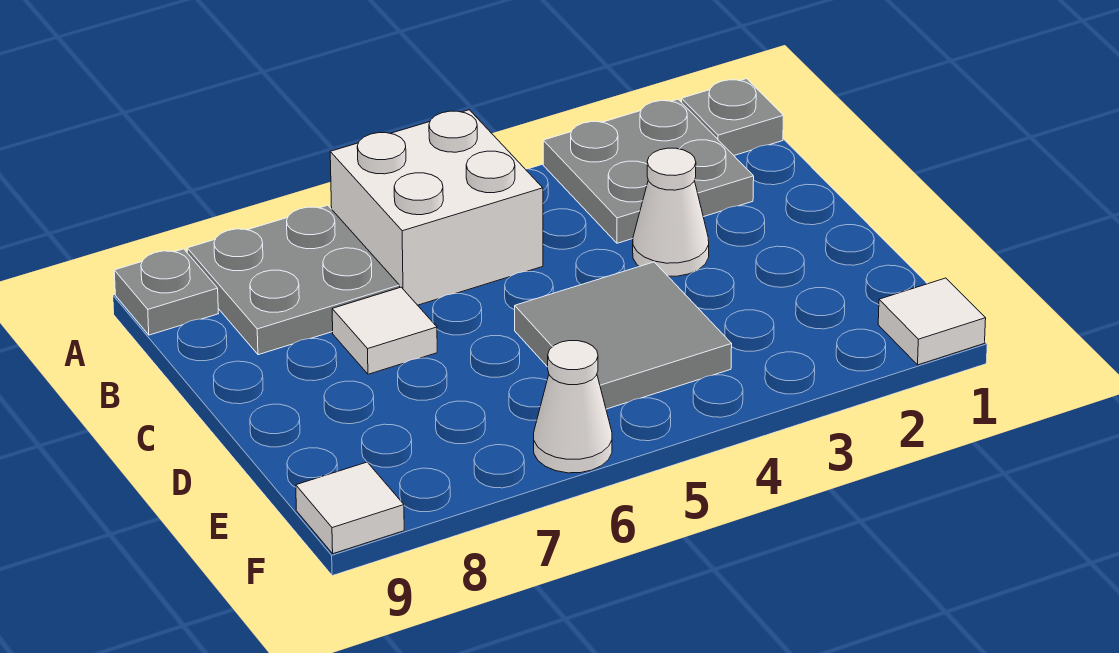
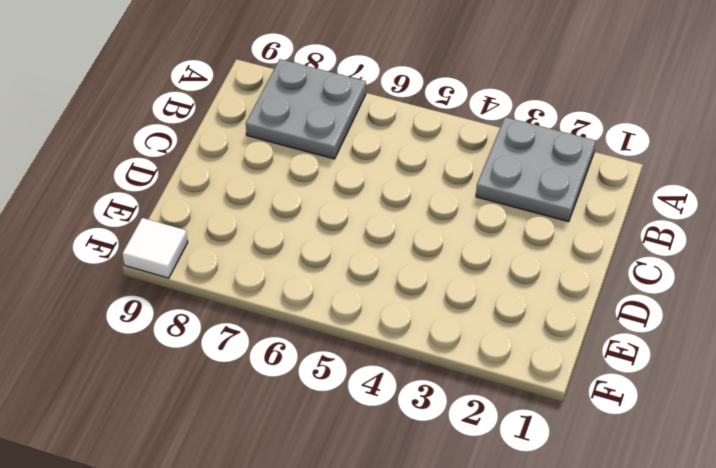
none -> grey plate A1 level 1
none -> white brick A5:B6 level 1

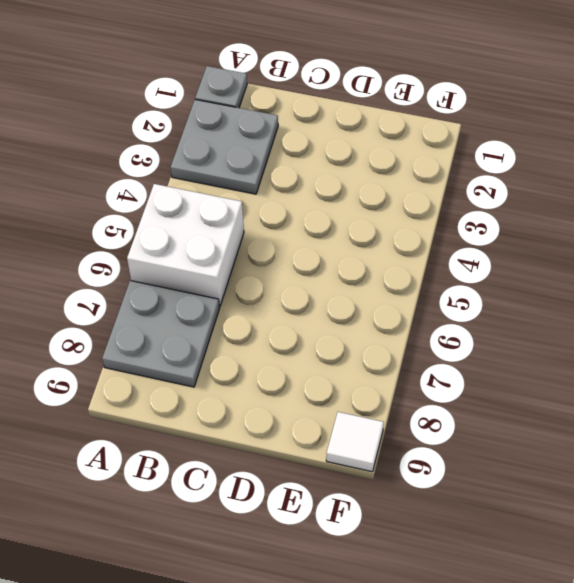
none -> grey plate A9 level 1
none -> white cone C3 level 1

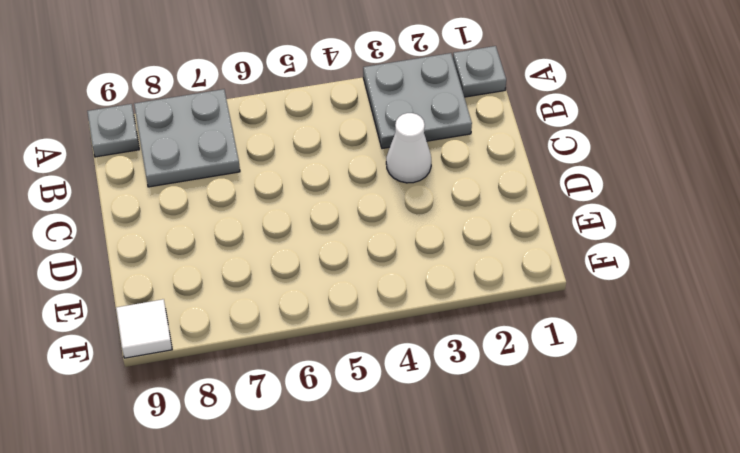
none -> white brick A5:B6 level 1
none -> white tile C7 level 1

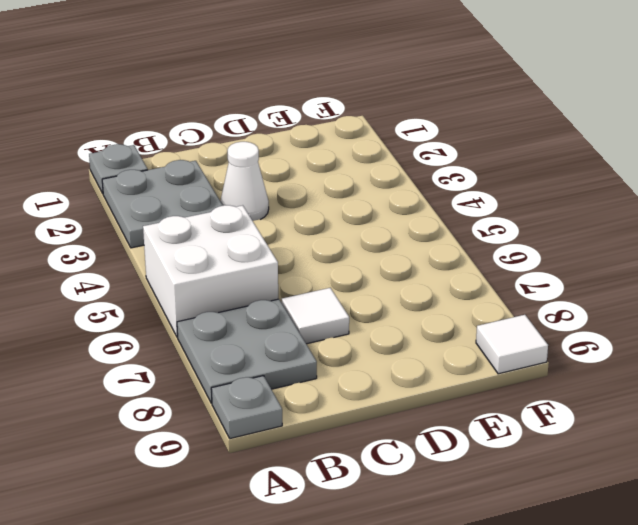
none -> grey tile D4:E5 level 1
none -> white tile F1 level 1

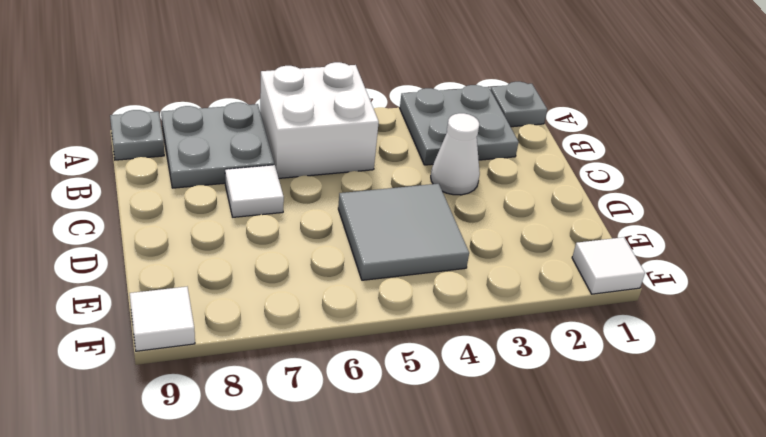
none -> white cone F6 level 1

